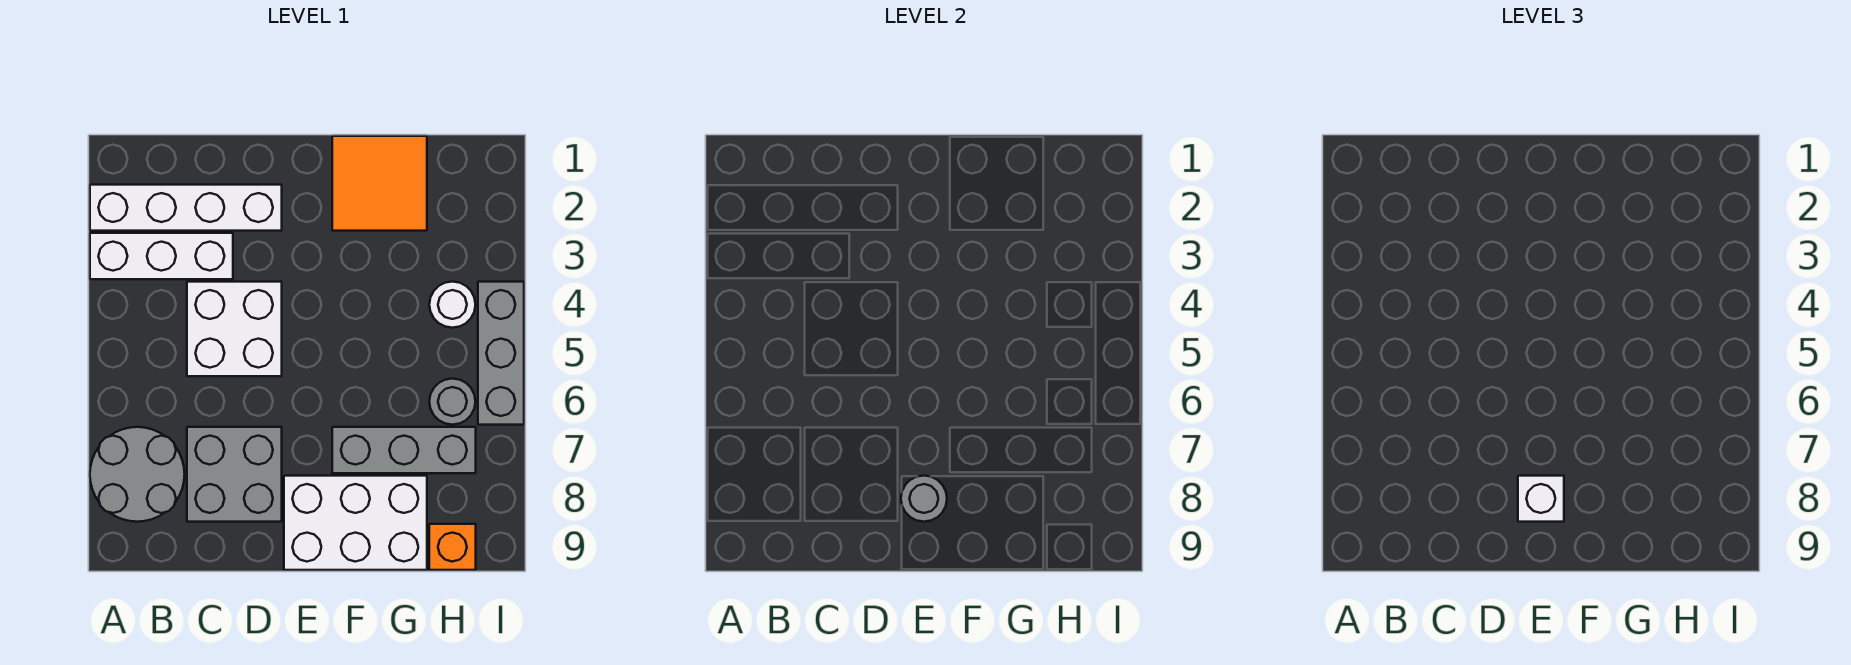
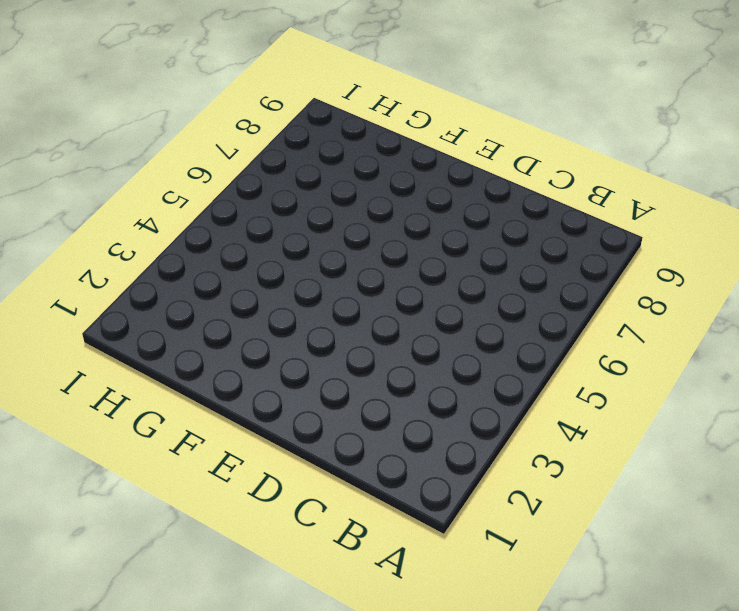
none -> white brick A2:D2 level 1
none -> white brick A3:C3 level 1
none -> grey round brick A7:B8 level 1

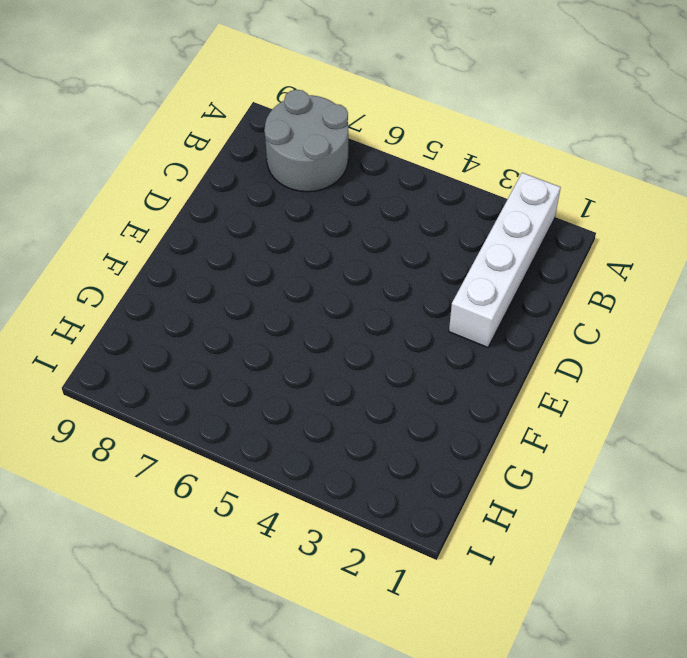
none -> white brick A3:C3 level 1
none -> white brick C4:D5 level 1
none -> grey brick C7:D8 level 1

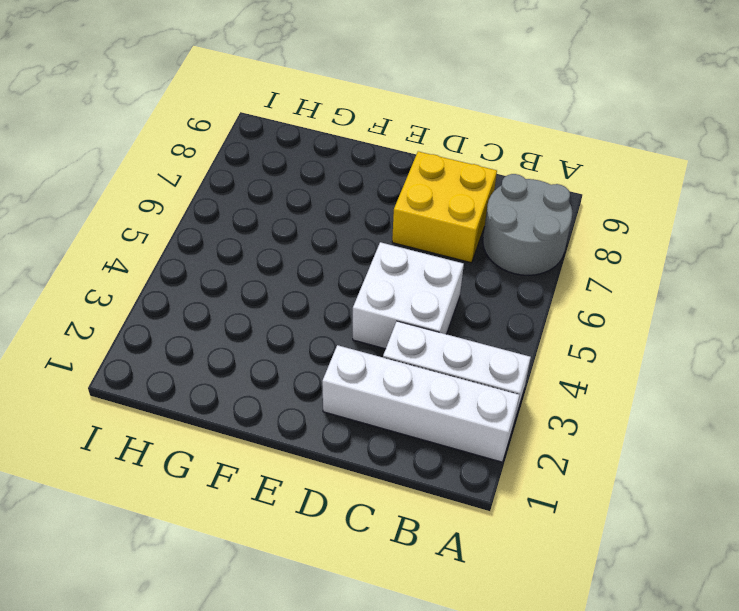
yellow brick C7:D8 level 1 -> grey brick C7:D8 level 1
none -> white brick E8:G9 level 1
none -> orange tile F1:G2 level 1
none -> grey brick F7:H7 level 1

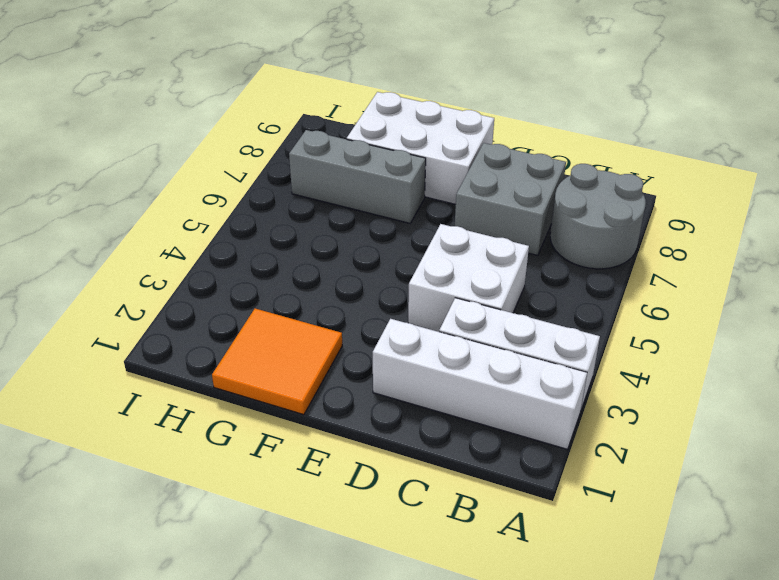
none -> white round brick H4 level 1
none -> grey round brick H6 level 1
none -> orange brick H9 level 1

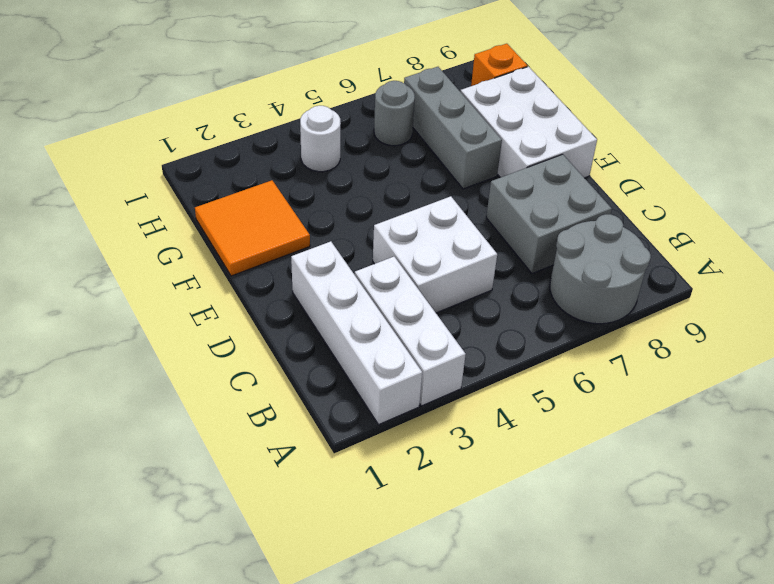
none -> grey brick I4:I6 level 1
none -> grey round brick E8 level 2
none -> white brick E8 level 3

